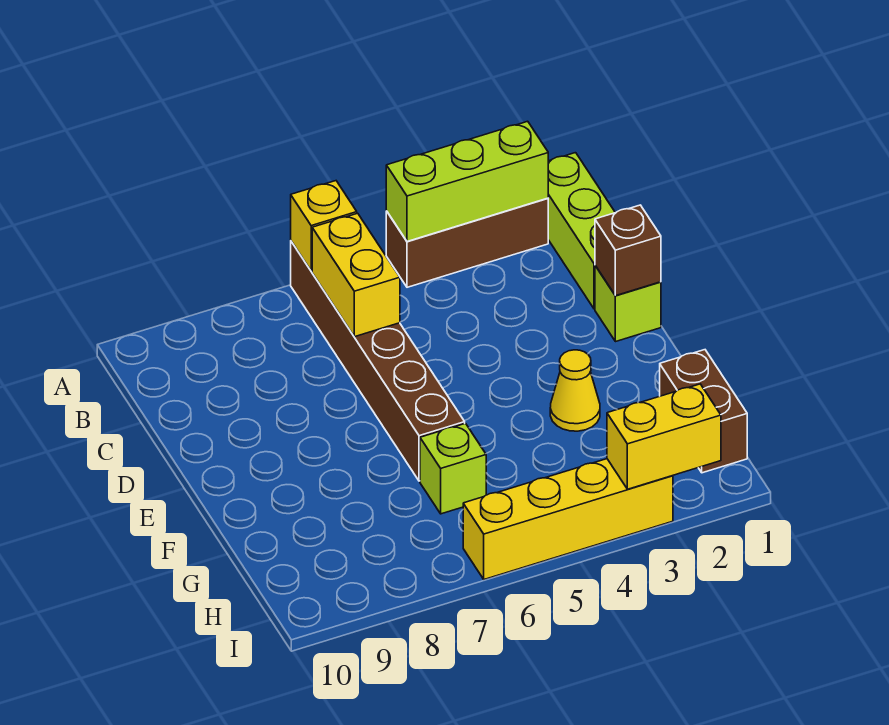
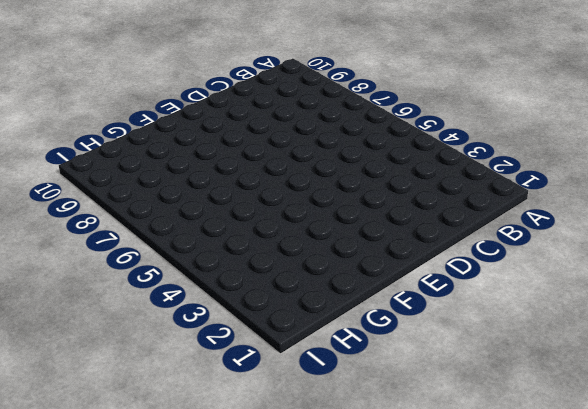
none -> lime brick A1:C1 level 1
none -> brown brick A2:A4 level 1
none -> brown brick A6:F6 level 1

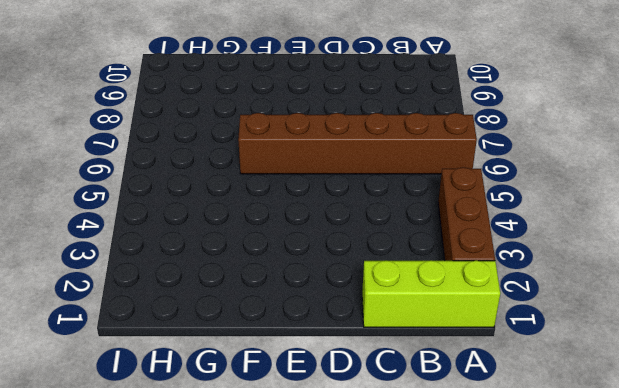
none -> lime brick D1 level 1
none -> yellow cone F3 level 1
none -> brown brick G1:H1 level 1

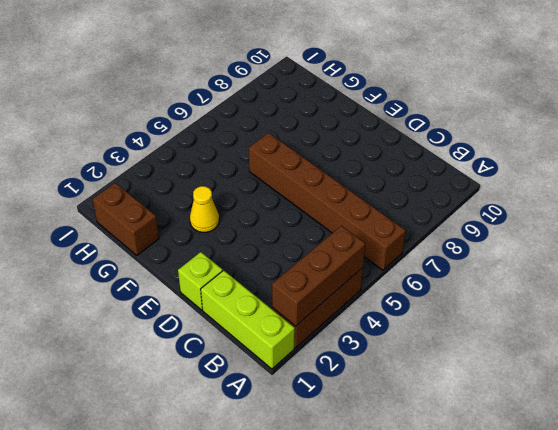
brown brick A2:A4 level 2 -> lime brick A2:A4 level 2
none -> lime brick G6 level 1
none -> yellow brick I3:I6 level 1
none -> yellow brick A6 level 2

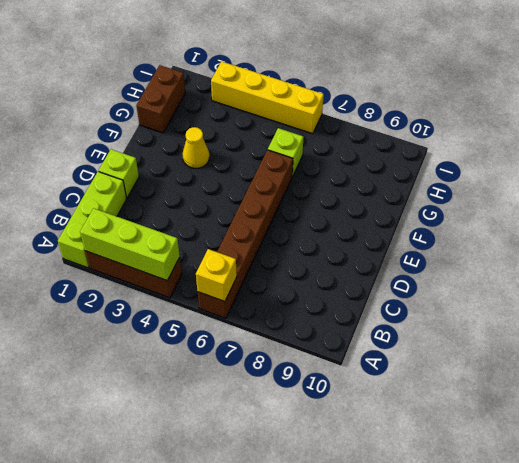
none -> yellow brick B6:C6 level 2
none -> brown brick D1 level 2
none -> yellow brick I2:I3 level 2

